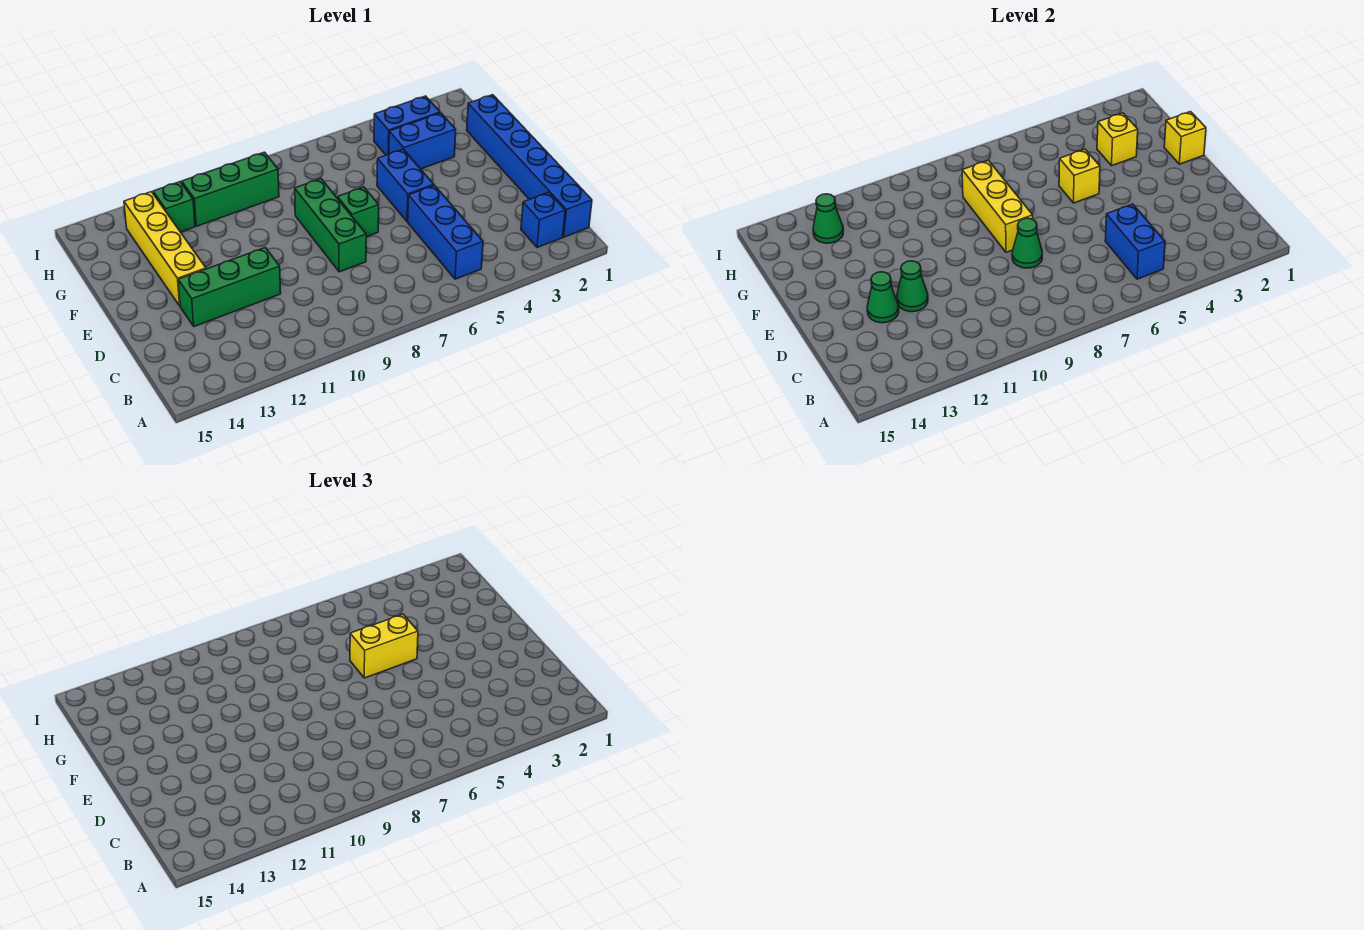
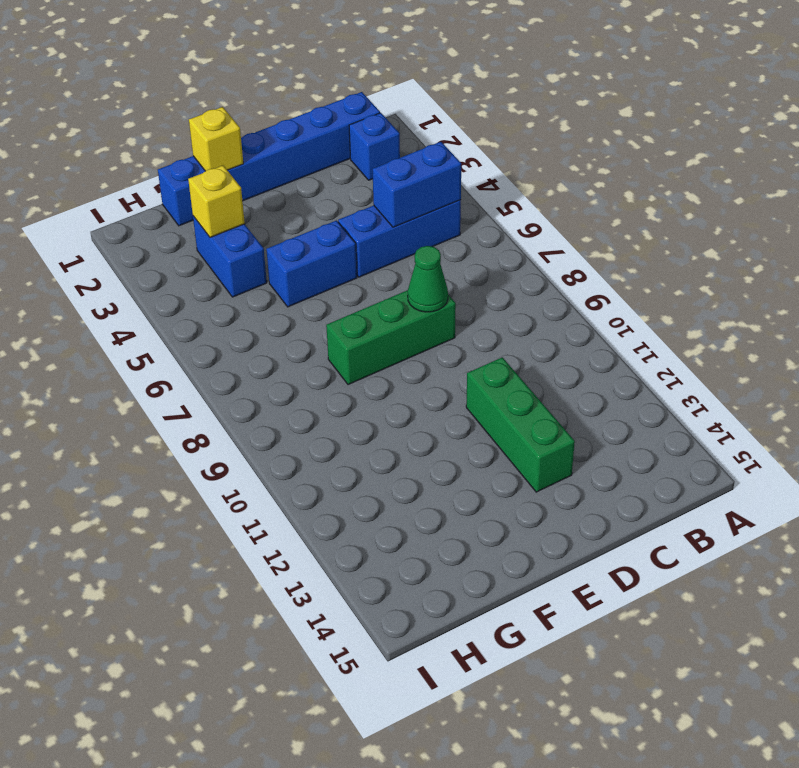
none -> green brick E7 level 1
none -> yellow brick E13:H13 level 1
none -> blue brick H3:H4 level 1

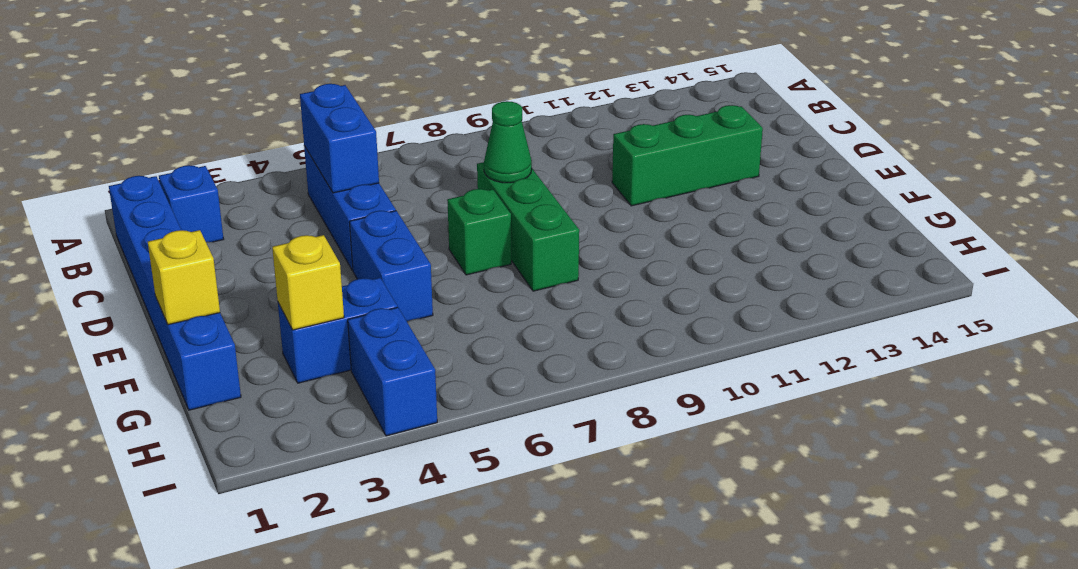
blue brick H4:I4 level 1 -> blue brick H3:H4 level 1
none -> yellow brick E13:H13 level 1
none -> green brick H9:H11 level 1
none -> green brick H12 level 1

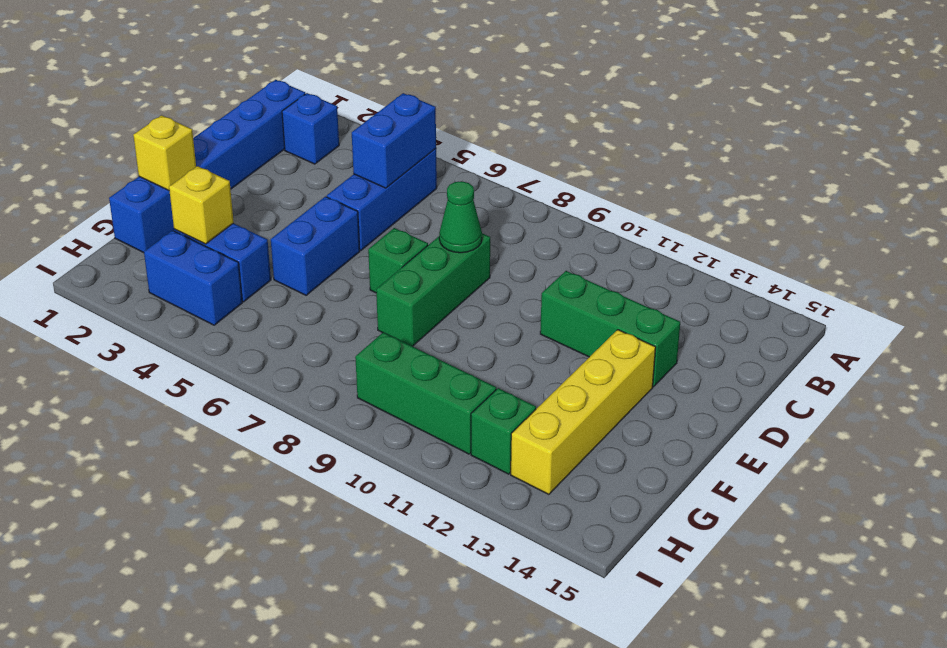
none -> green cone D12 level 2
none -> green cone D13 level 2
none -> yellow brick E8:G8 level 2

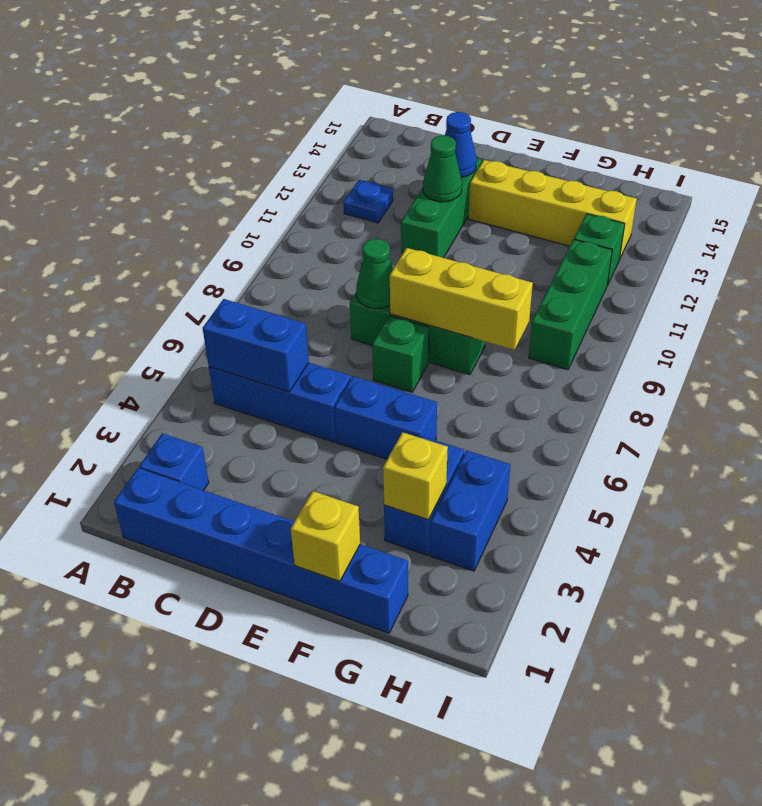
blue plate B12 level 1 -> none
blue cone D13 level 2 -> green cone D13 level 2
none -> yellow brick F5 level 2
none -> green cone H13 level 2
none -> yellow brick F5:F6 level 3

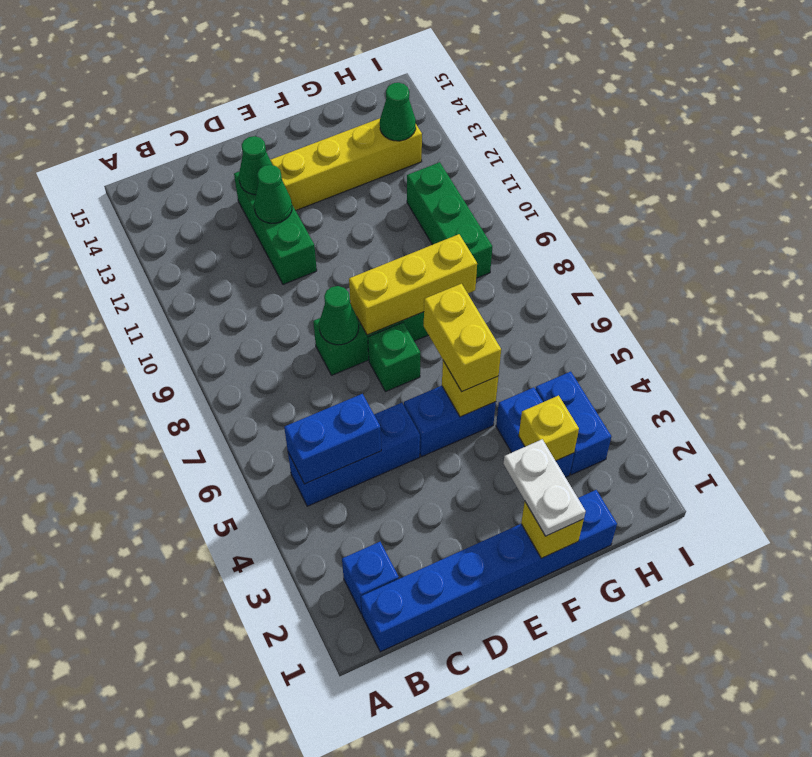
white plate F1:F2 level 3 -> none
none -> green brick H12 level 1

